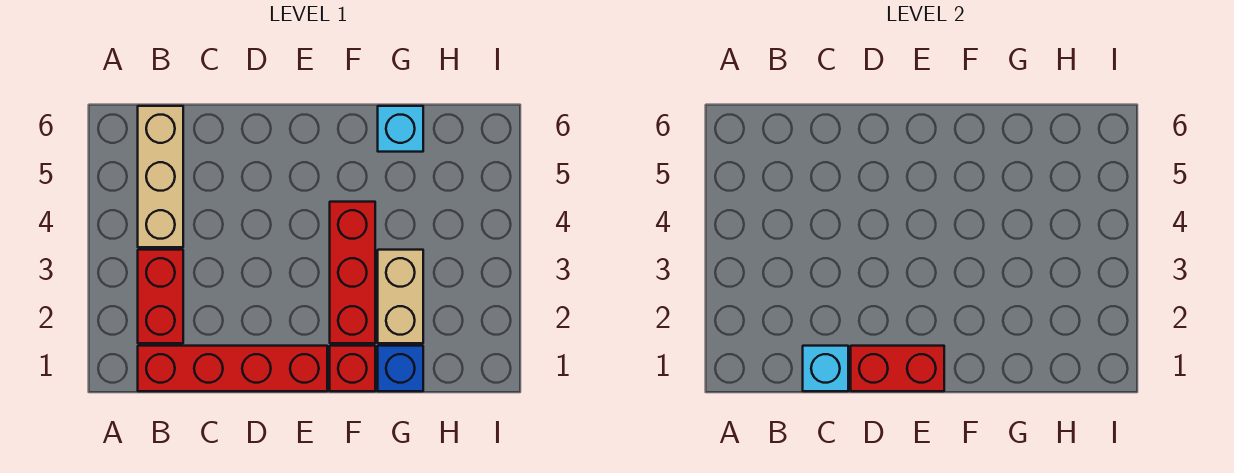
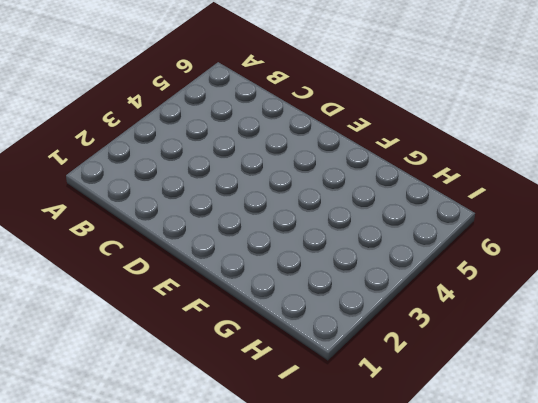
none -> red brick B1:E1 level 1
none -> red brick B2:B3 level 1

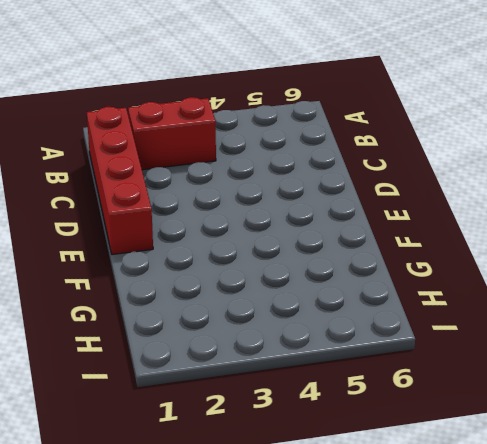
none -> tan brick B4:B6 level 1
none -> red brick F1 level 1

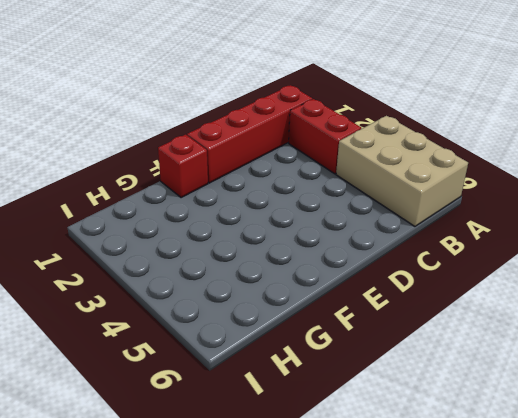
tan brick A4:B6 level 1 -> tan brick B4:B6 level 1
none -> red brick F2:F4 level 1
none -> blue brick G1 level 1

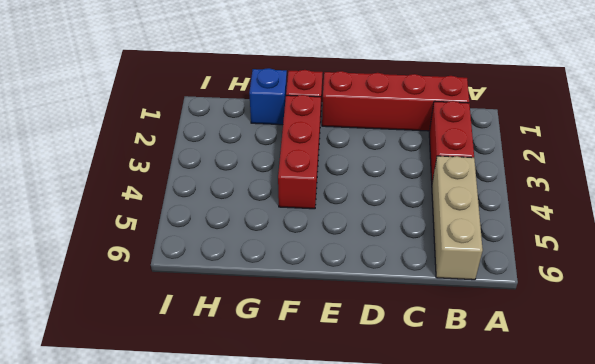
none -> tan brick G2:G3 level 1
none -> cyan brick G6 level 1

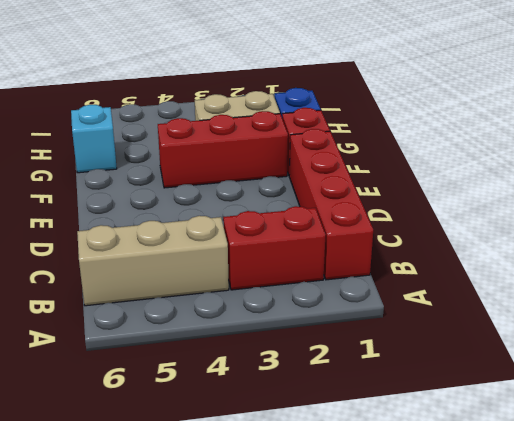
none -> cyan brick C1 level 2
none -> red brick D1:E1 level 2

